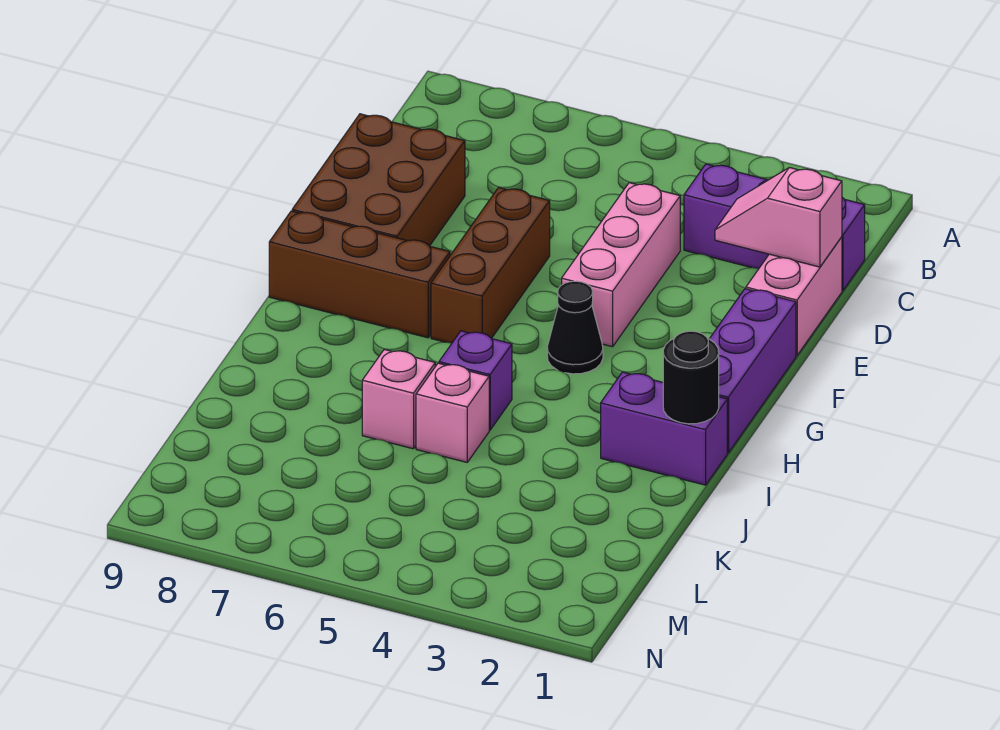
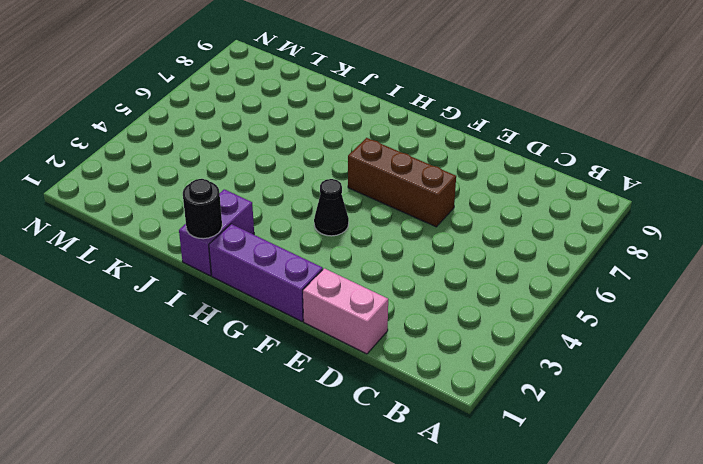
none -> purple brick C1:C3 level 1
none -> pink brick D4:F4 level 1
none -> brown brick D8:F9 level 1

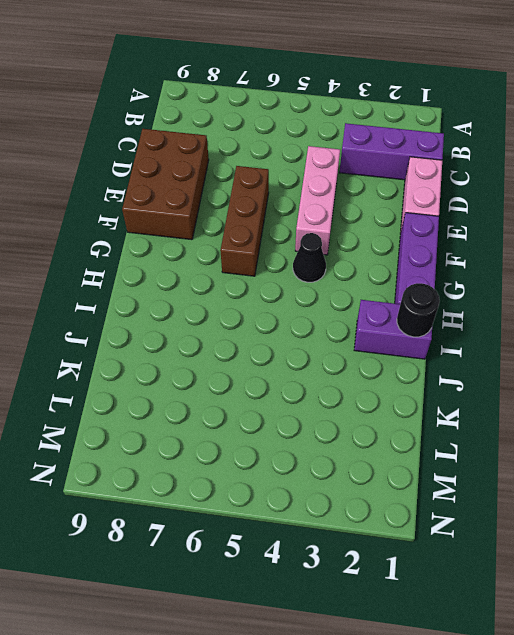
none -> brown brick G7:G9 level 1
none -> purple brick I5 level 1
none -> pink brick J5 level 1

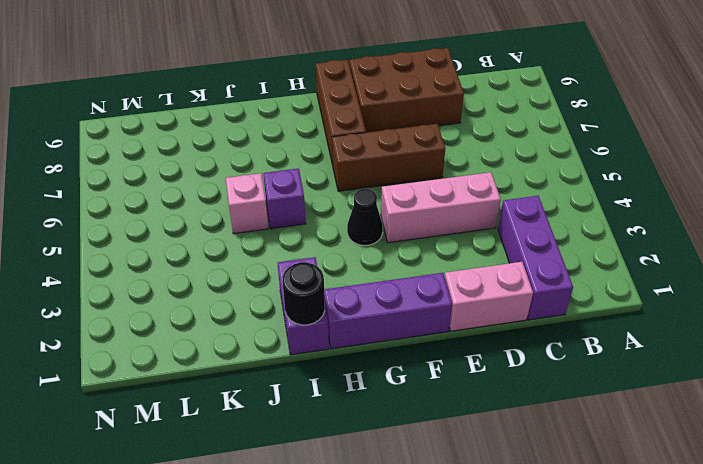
none -> pink brick J6 level 1
none -> pink slope D1:D2 level 2 top 1

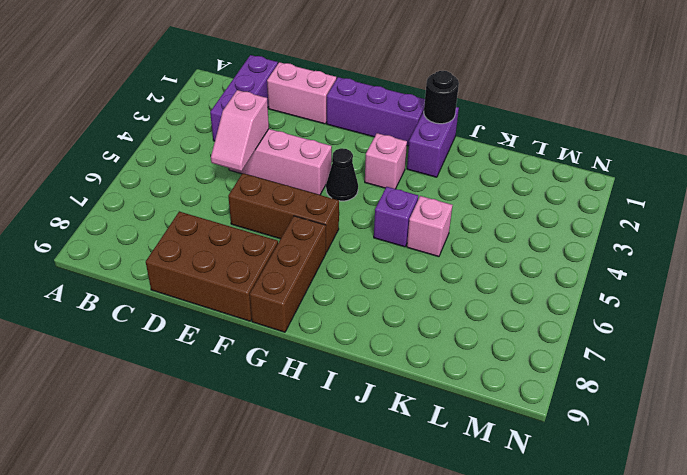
pink slope D4:D5 level 2 top 4 -> pink slope D1:D2 level 2 top 1
pink brick H3 level 1 -> pink brick J6 level 1

